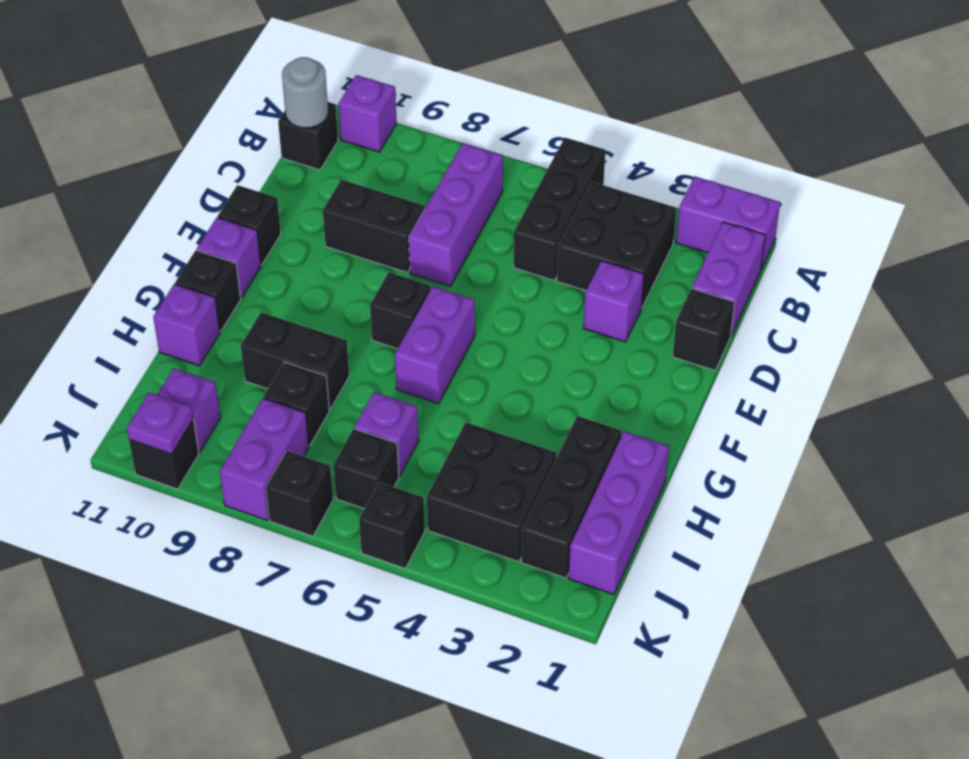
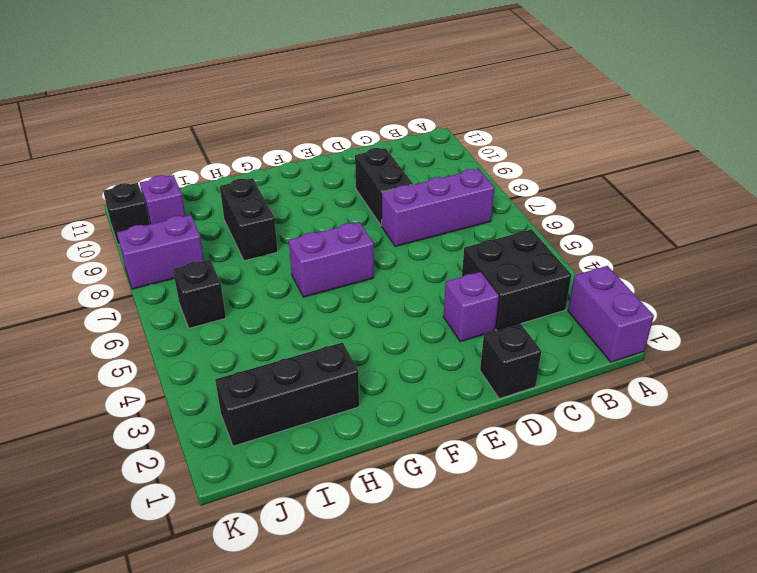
none -> black brick A5:C5 level 1
none -> purple brick A10 level 1
none -> purple brick B1:C1 level 1
none -> black brick B11 level 1

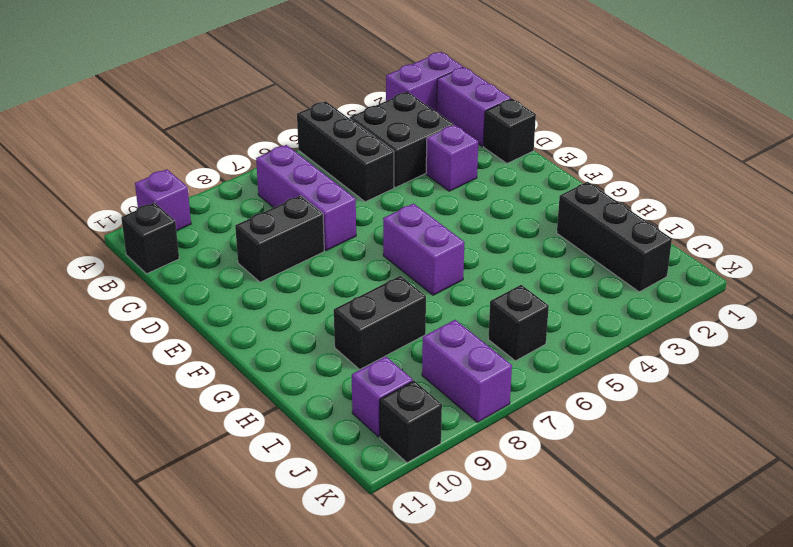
none -> black brick E11 level 1
none -> black brick F7 level 1
none -> purple brick F11 level 1
none -> black brick G11 level 1

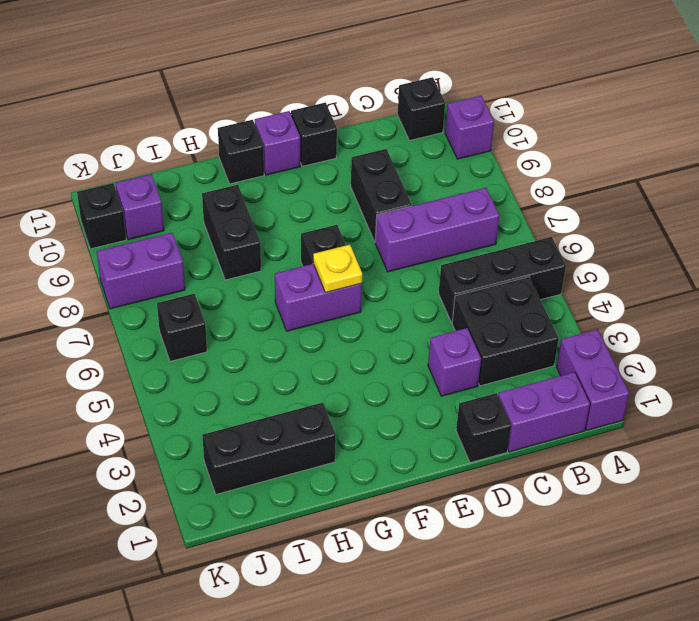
yellow plate F6 level 2 -> none
none -> purple brick H1:J1 level 1
none -> purple brick H11 level 1
none -> black brick I3:J4 level 1
none -> purple brick I6 level 1

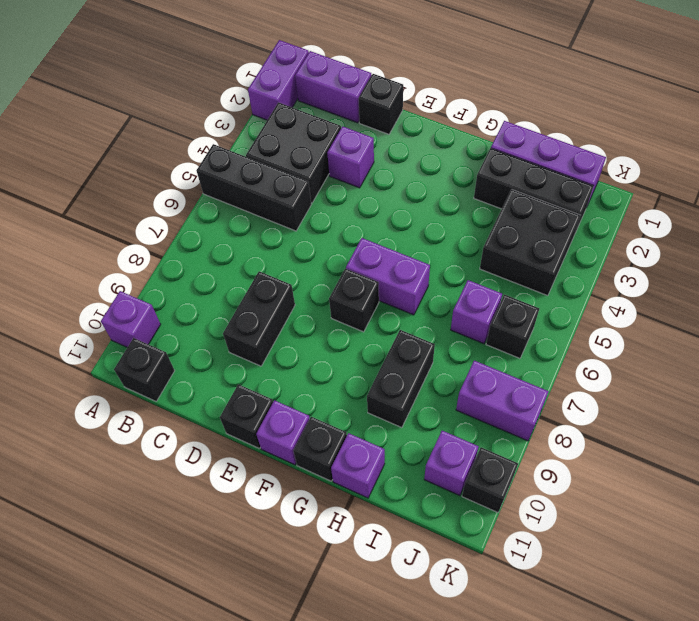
none -> purple brick B7:D7 level 1
none -> black brick I8 level 1
none -> black brick K5 level 1
none -> black brick K7 level 1

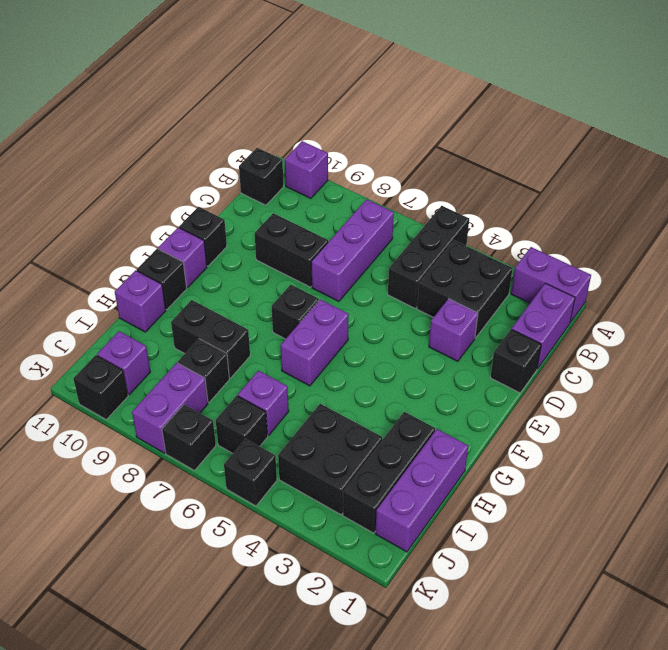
none -> grey round brick B11 level 2
none -> purple plate K10 level 2

